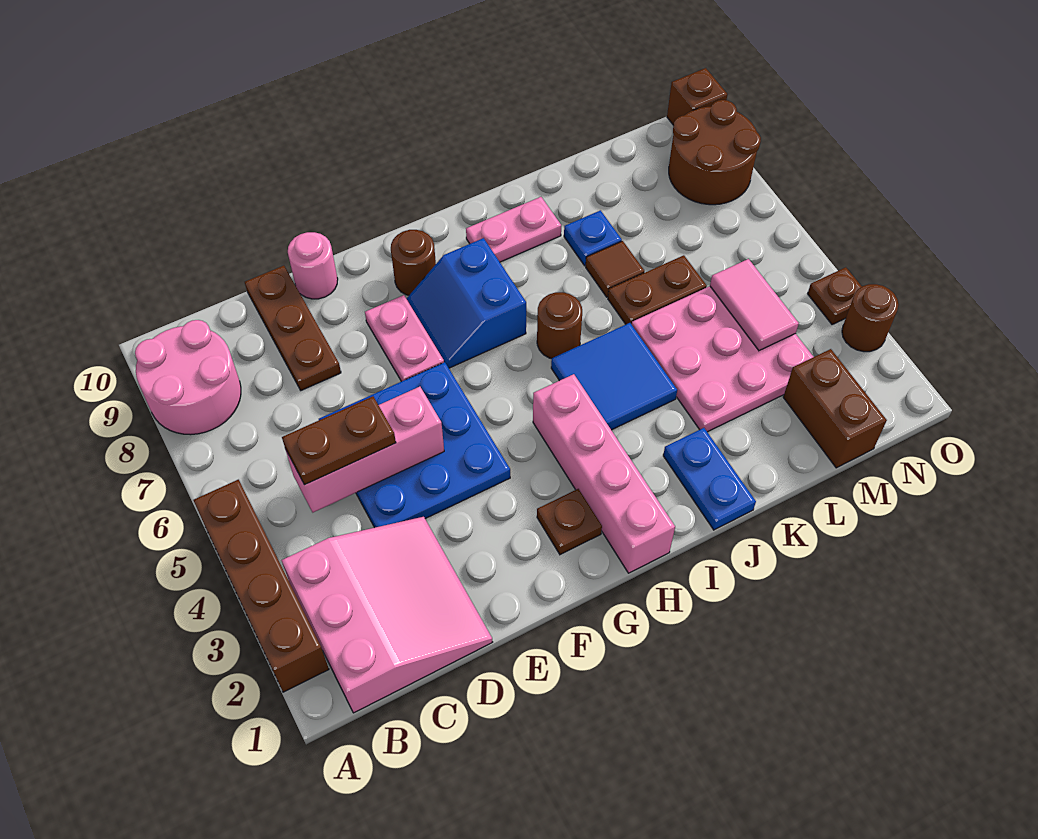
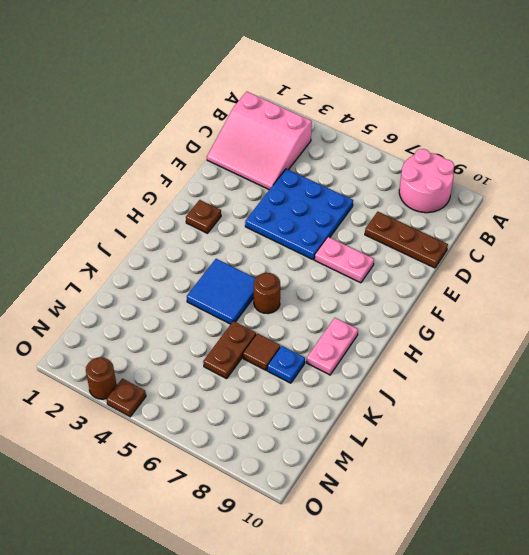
none -> brown brick A2:A5 level 1
none -> pink round brick E10 level 1
none -> blue slope G7:H8 level 1 top H

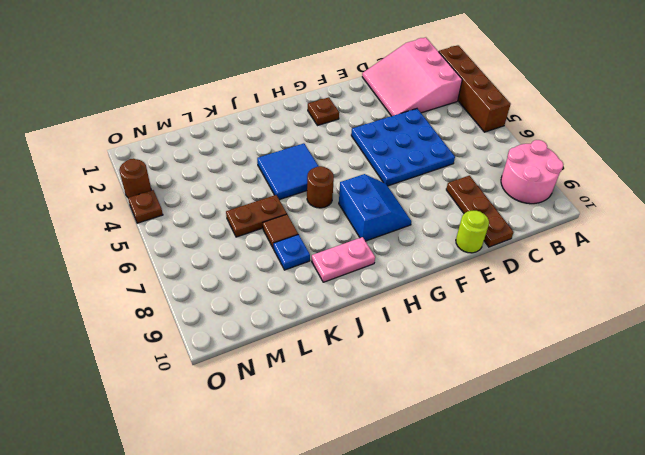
lime round brick E10 level 1 -> pink round brick E10 level 1
none -> pink plate F7:F8 level 1
none -> brown round brick G9 level 1
none -> pink brick H1:H4 level 1

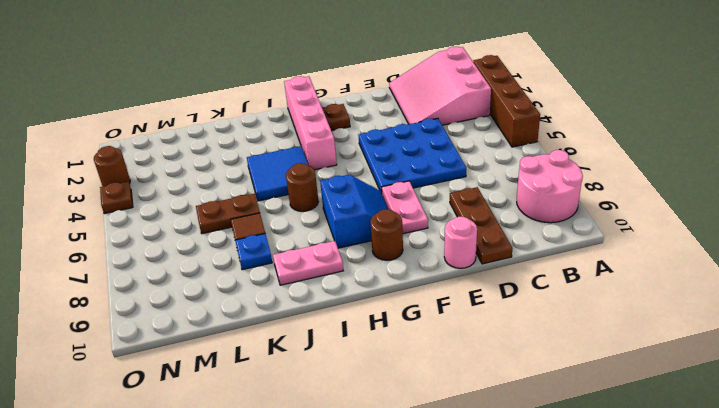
none -> blue plate J1:J2 level 1
none -> pink plate K3:M5 level 1
none -> brown brick M1:M2 level 1

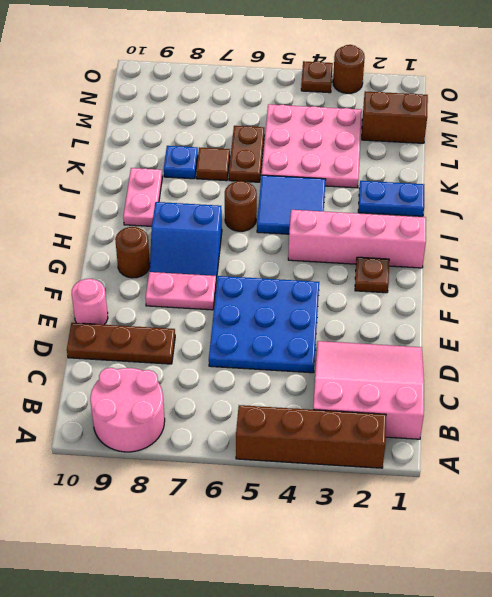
none -> brown round brick N8:O9 level 1
none -> brown brick O10 level 1
none -> pink brick C5:E5 level 2

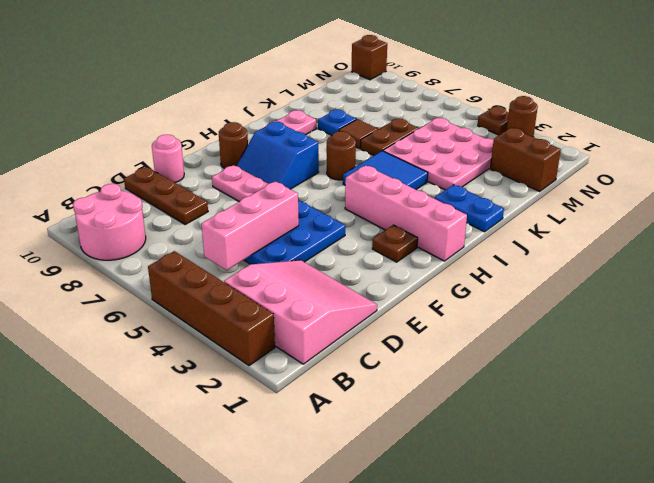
none -> brown round brick N8:O9 level 1
none -> pink tile M4:M5 level 2
none -> brown plate C5:D5 level 3

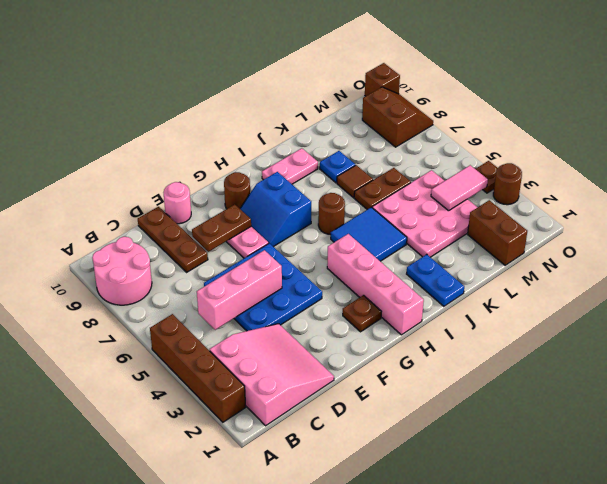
brown plate E8:F8 level 2 -> brown plate C5:D5 level 3
pink tile M4:N4 level 2 -> pink tile M4:M5 level 2
brown slope N8:O9 level 1 top N -> brown round brick N8:O9 level 1

